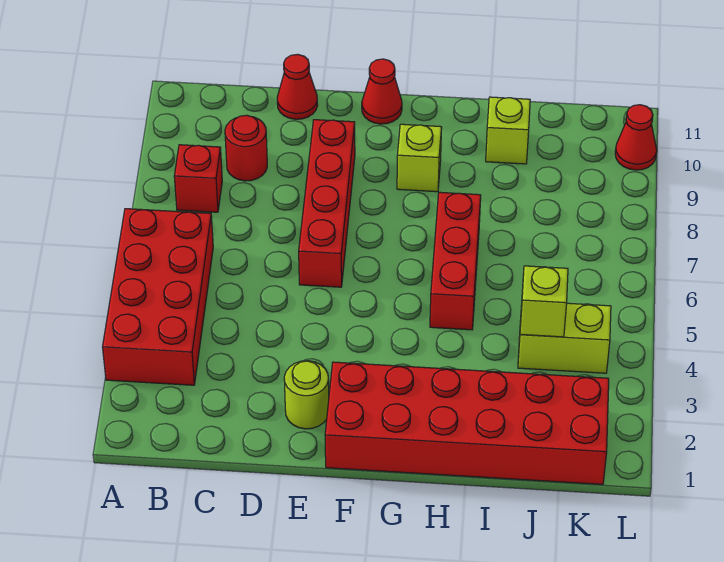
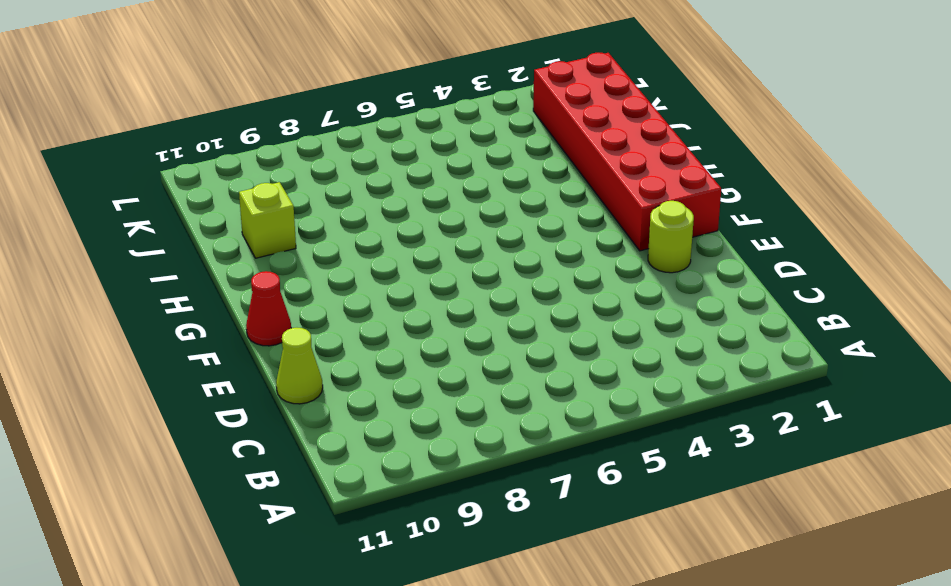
lime cone D11 level 1 -> red cone D11 level 1
none -> red brick A3:B6 level 1
none -> red brick B8 level 1
none -> red round brick C9 level 1

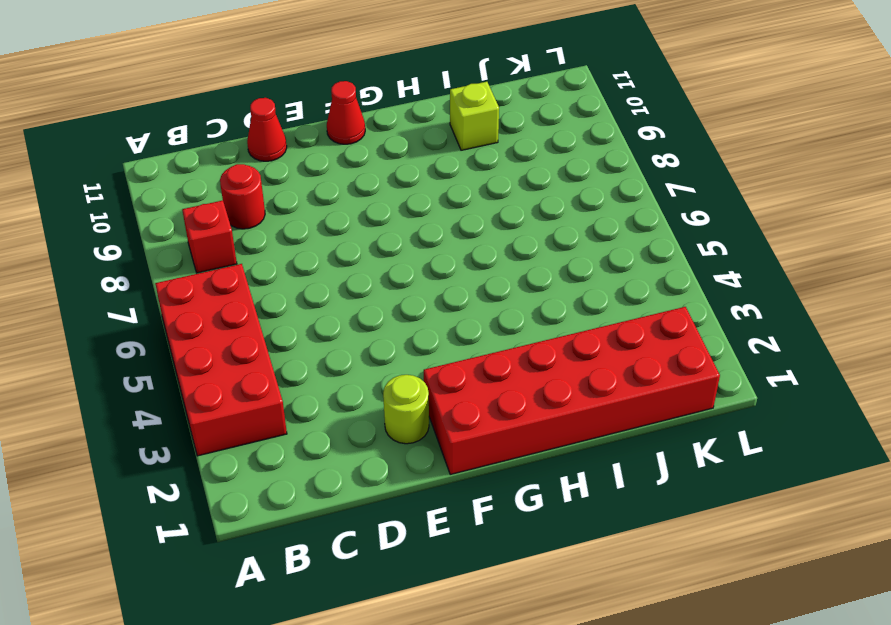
none -> red brick E6:E9 level 1
none -> lime brick G9 level 1
none -> red brick H5:H7 level 1

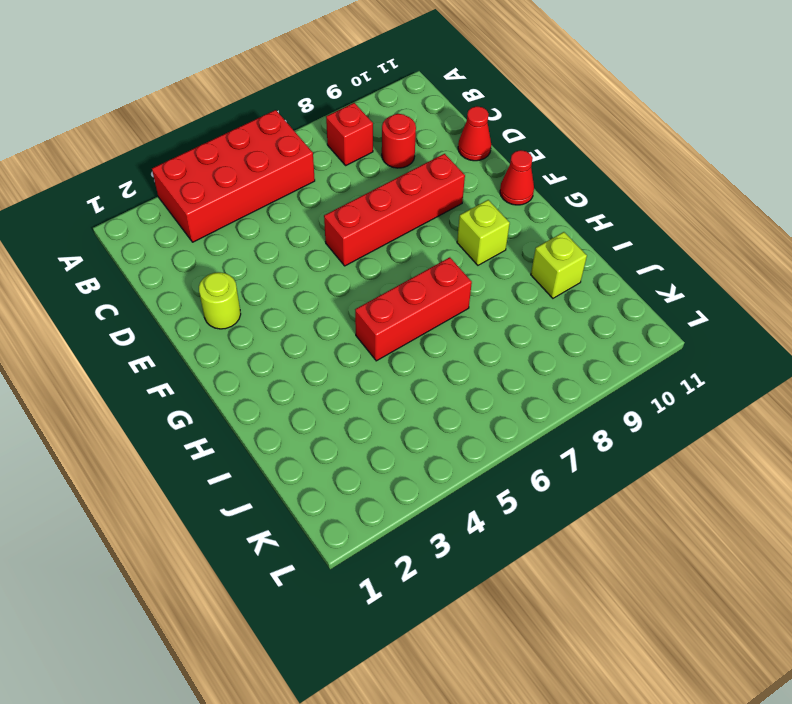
none -> red brick F1:K2 level 1
none -> lime brick J4:K4 level 1
none -> red cone L10 level 1

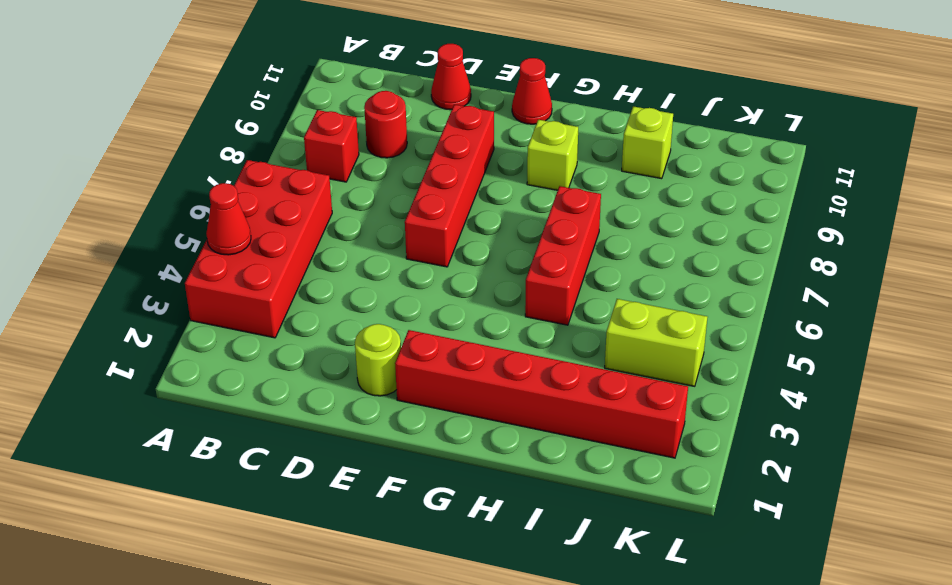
red cone A4 level 2 -> red cone L10 level 1
red brick F2:K2 level 1 -> red brick F1:K2 level 1
none -> lime brick J4 level 2

